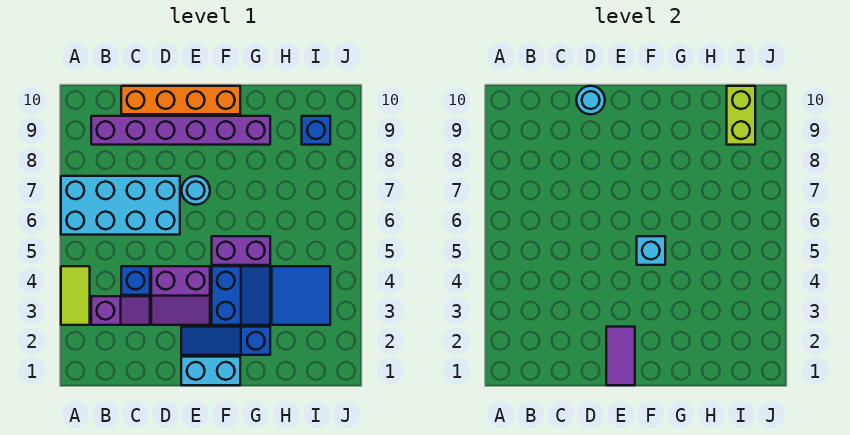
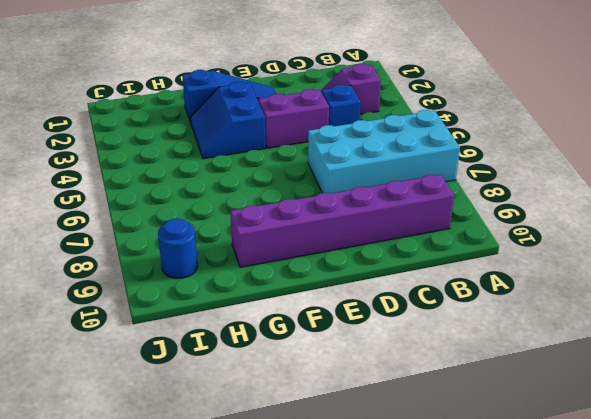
blue round brick I9 level 1 -> blue brick I9 level 1
none -> lime tile A3:A4 level 1
none -> orange brick C10:F10 level 1
none -> cyan brick E1:F1 level 1

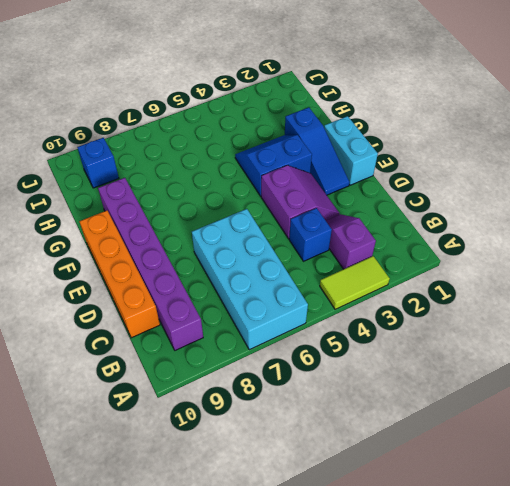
none -> cyan round brick E7 level 1
none -> purple brick F5:G5 level 1
none -> blue tile H3:I4 level 1

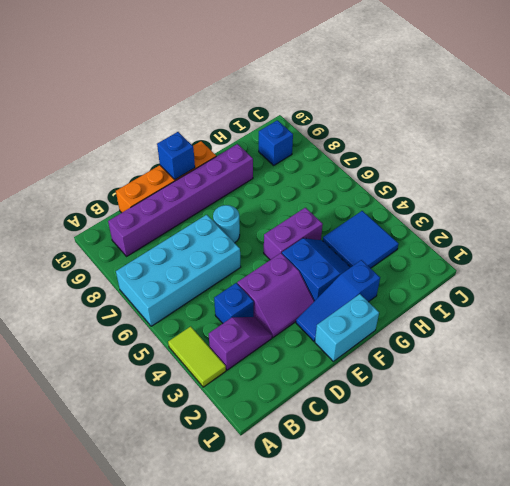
blue brick E10 level 2 -> none
none -> cyan round brick D10 level 2
none -> purple tile E1:E2 level 2
none -> cyan brick F5 level 2

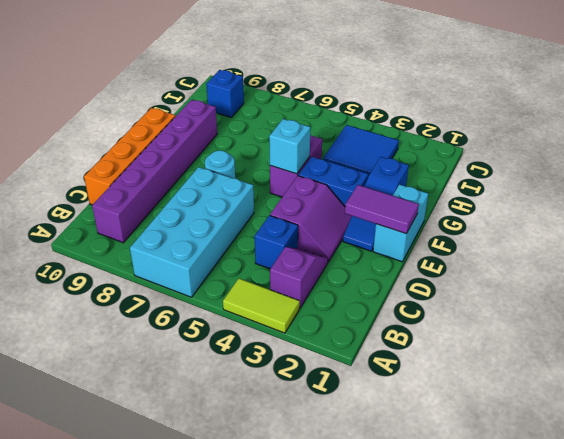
none -> cyan round brick D10 level 2
none -> lime brick I9:I10 level 2

